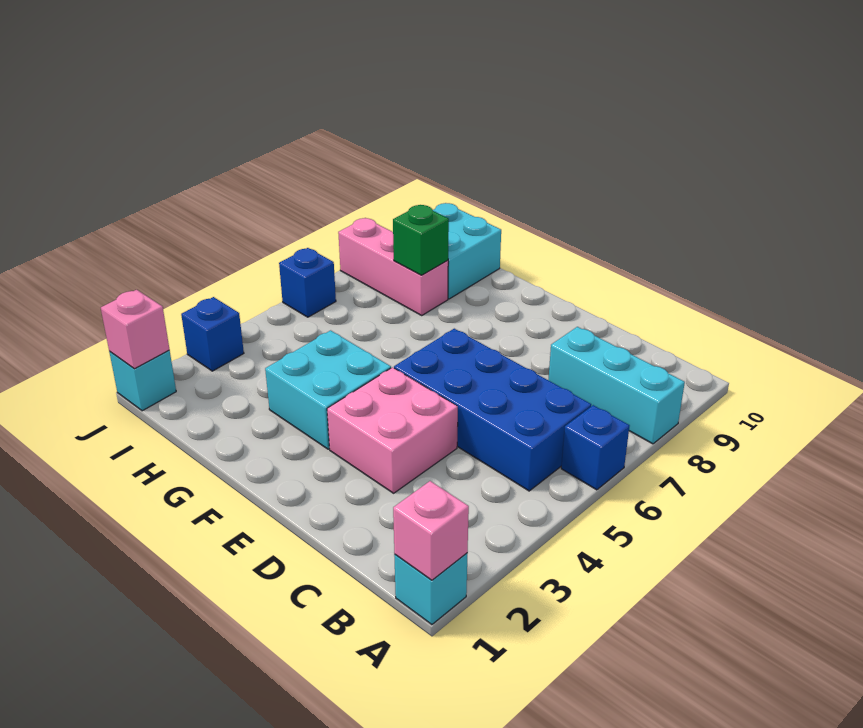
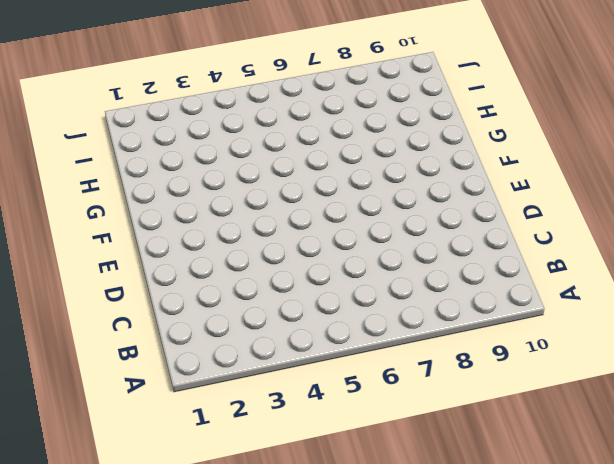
none -> cyan brick A1 level 1
none -> blue brick A6 level 1
none -> cyan brick A8:C8 level 1

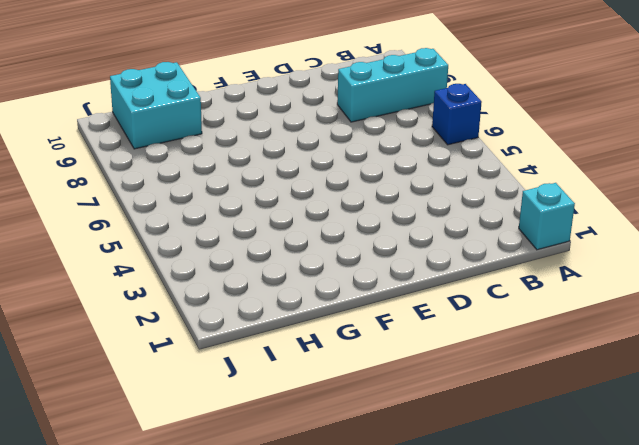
none -> blue brick B5:E6 level 1
none -> pink brick D3:E4 level 1
none -> cyan brick F3:G4 level 1

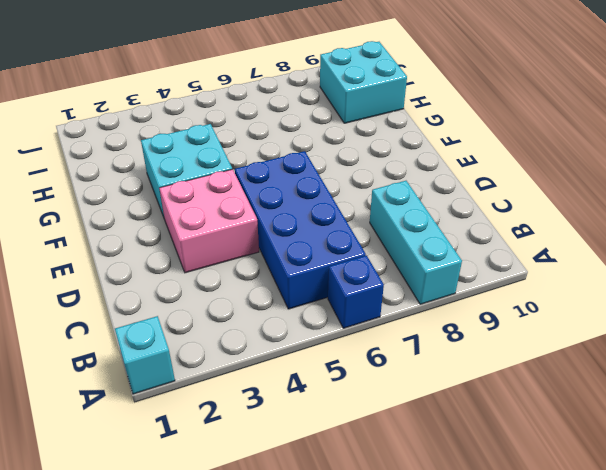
none -> pink brick H8:J8 level 1
none -> cyan brick J1 level 1
none -> blue brick J3 level 1

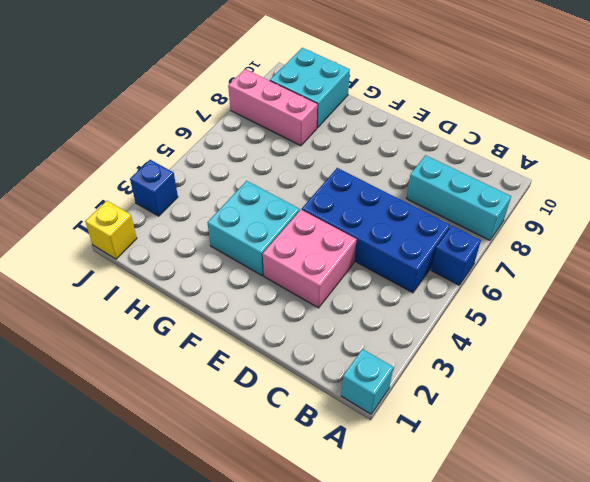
yellow brick J1 level 1 -> cyan brick J1 level 1
none -> blue brick J6 level 1
none -> pink brick A1 level 2
none -> green brick H8 level 2

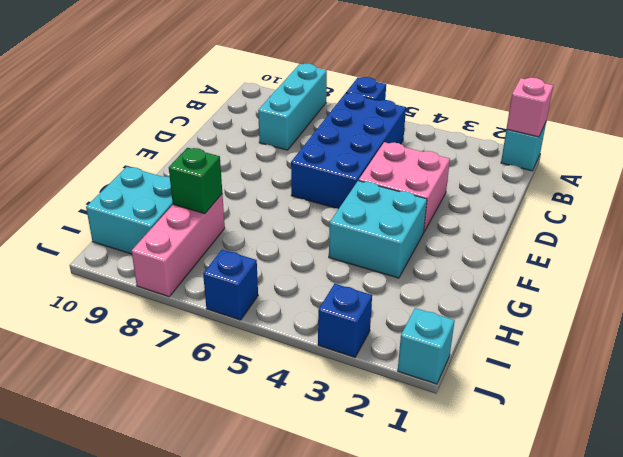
none -> pink brick J1 level 2

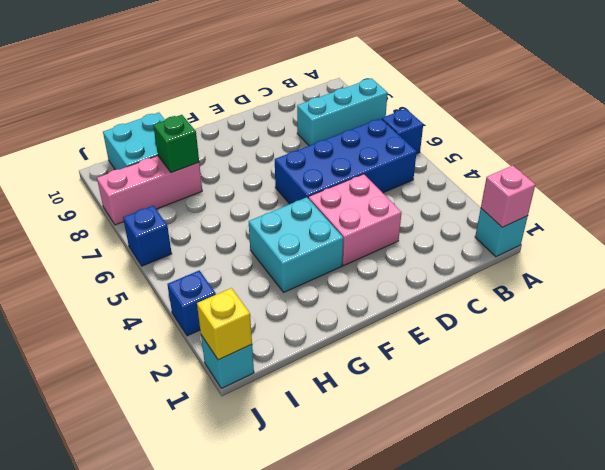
yellow brick J1 level 2 -> pink brick J1 level 2

